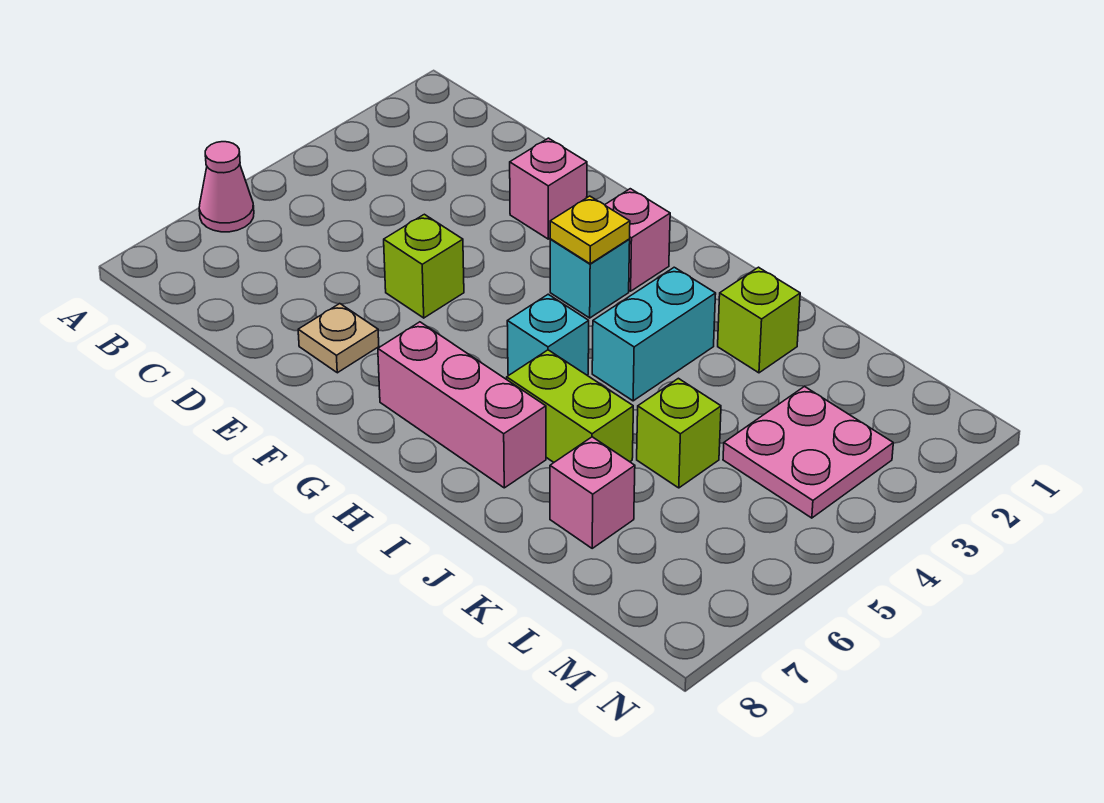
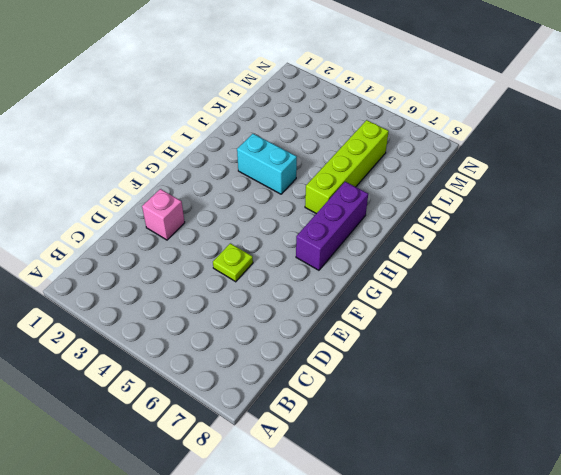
lime plate E5 level 1 -> lime brick E5 level 1
purple brick G7:I7 level 1 -> pink brick G7:I7 level 1
lime brick I6:L6 level 1 -> lime brick I6:J6 level 1
none -> pink cone A6 level 1
none -> tan plate E7 level 1
none -> pink brick G2 level 1

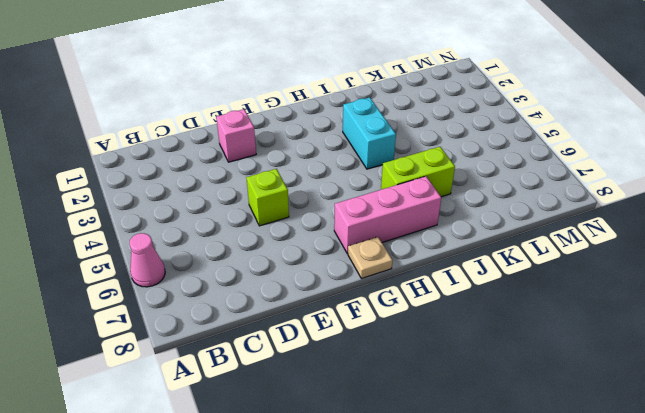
tan plate G8 level 1 -> tan plate E7 level 1
none -> pink brick G2 level 1
none -> cyan brick G3 level 1
none -> cyan brick H5 level 1

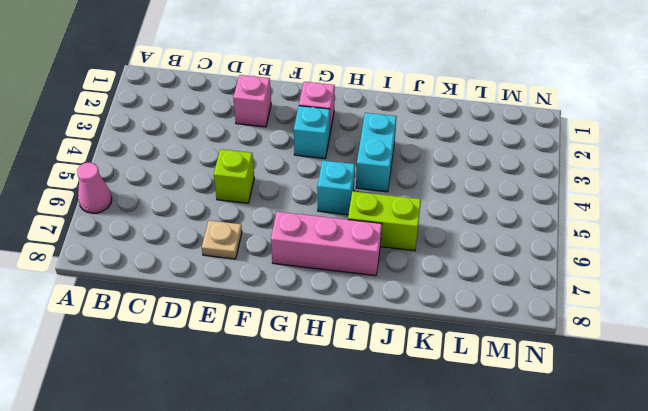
none -> lime brick J2 level 1
none -> lime brick K5 level 1
none -> pink brick K7 level 1

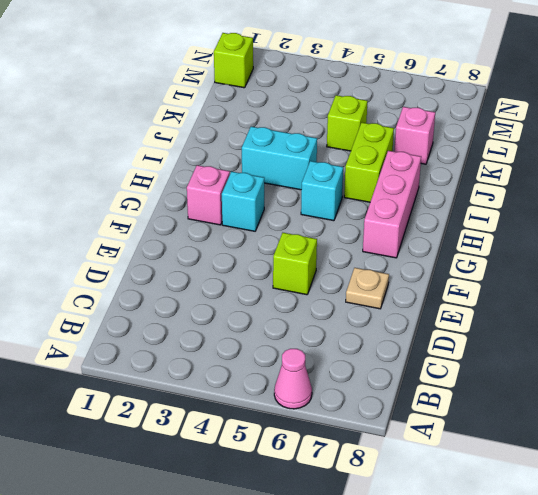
lime brick M1 level 1 -> lime brick J2 level 1
none -> pink brick E2 level 1
none -> pink plate L3:M4 level 1
none -> yellow plate G3 level 2

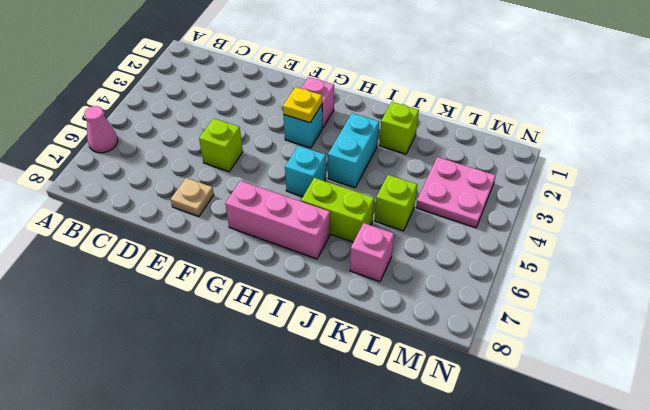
none -> pink brick E2 level 1

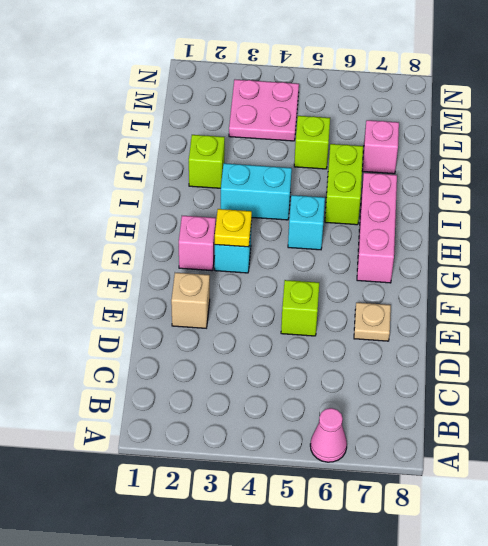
tan brick E2 level 1 -> pink brick E2 level 1

